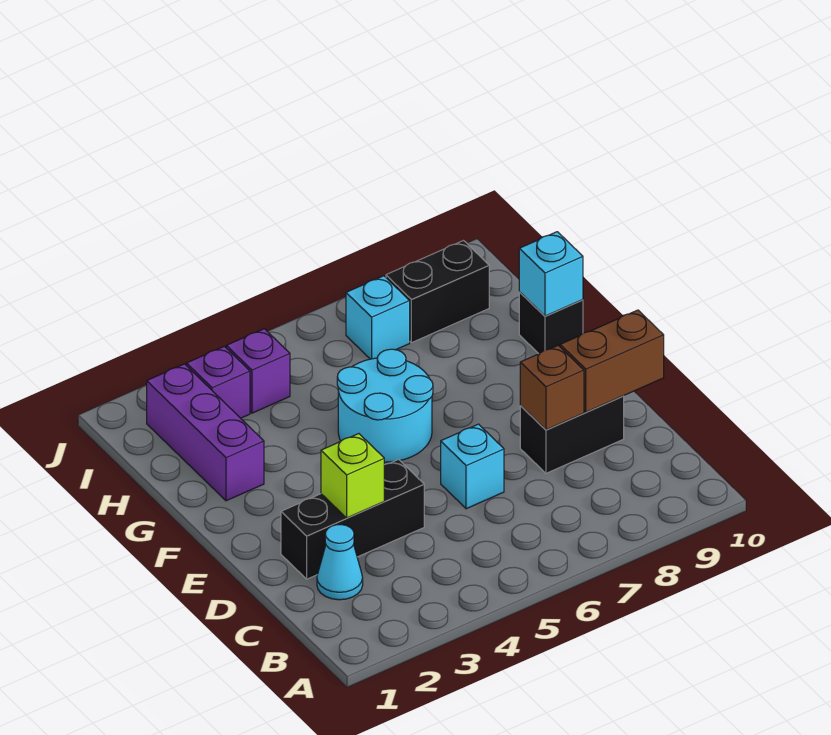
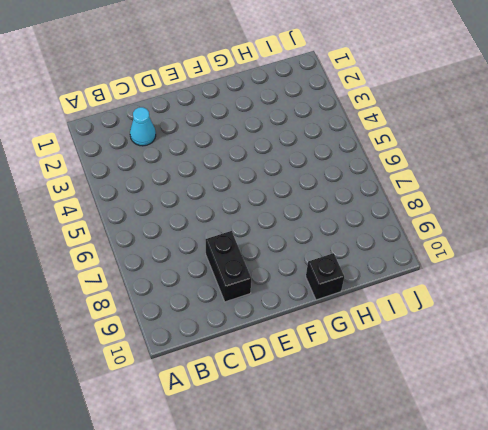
none -> black brick D2:D4 level 1
none -> cyan brick D6 level 1
none -> cyan round brick F5:G6 level 1

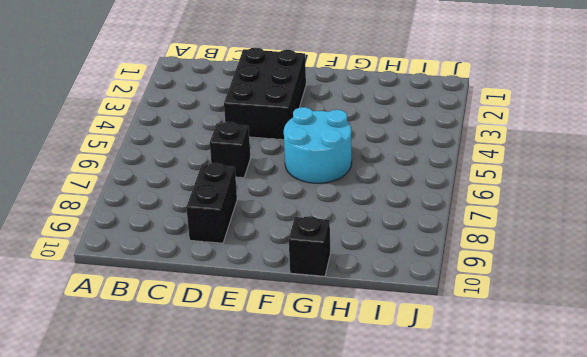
black brick D2:E4 level 1 -> black brick D2:D4 level 1
black brick D6 level 1 -> cyan brick D6 level 1
none -> cyan cone C2 level 1
none -> purple brick G2:I2 level 1
none -> purple brick I3 level 1

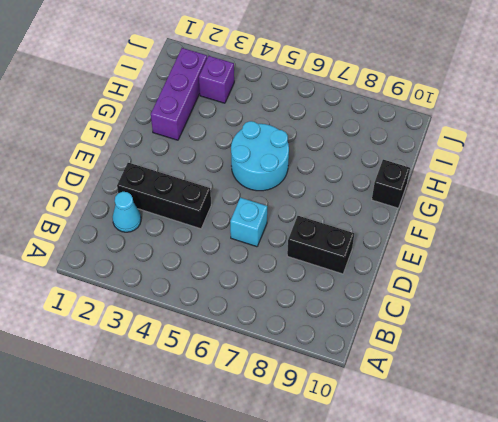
none -> purple brick I4 level 1
none -> cyan brick I7 level 1
none -> black brick I8:I9 level 1

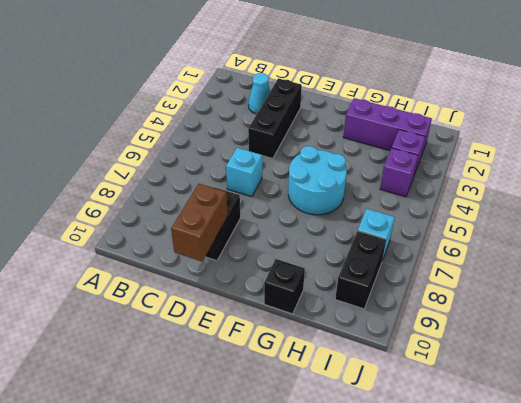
none -> lime brick D3 level 2
none -> brown brick D8 level 2
none -> cyan brick G10 level 2

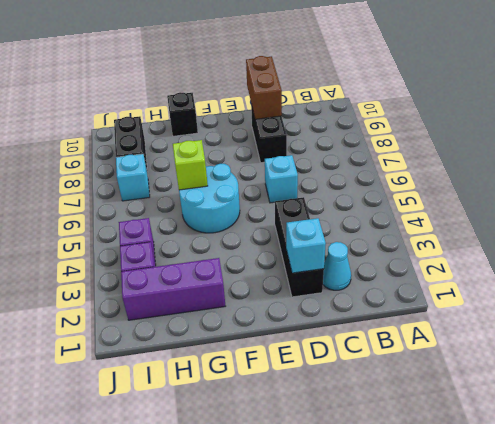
cyan brick D2 level 2 -> cyan brick G10 level 2
lime brick G6 level 2 -> lime brick D3 level 2
none -> brown brick D8 level 2

